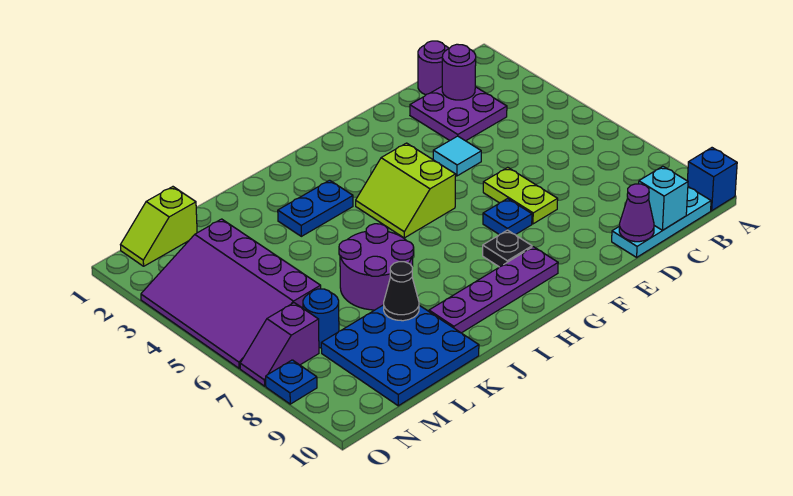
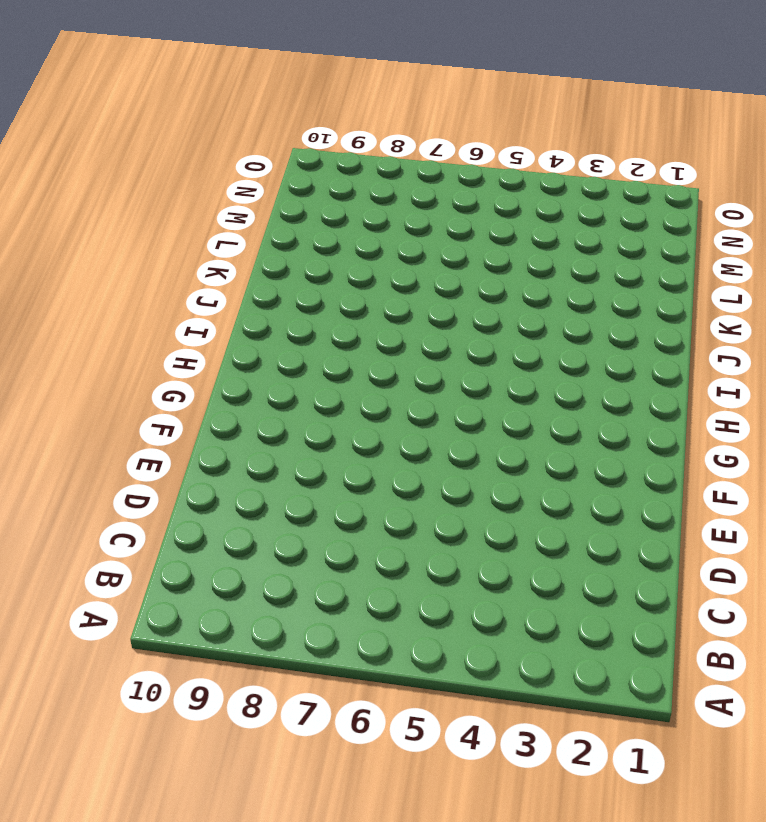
none -> blue brick A10 level 1
none -> cyan plate B10:D10 level 1
none -> purple round brick C1 level 1

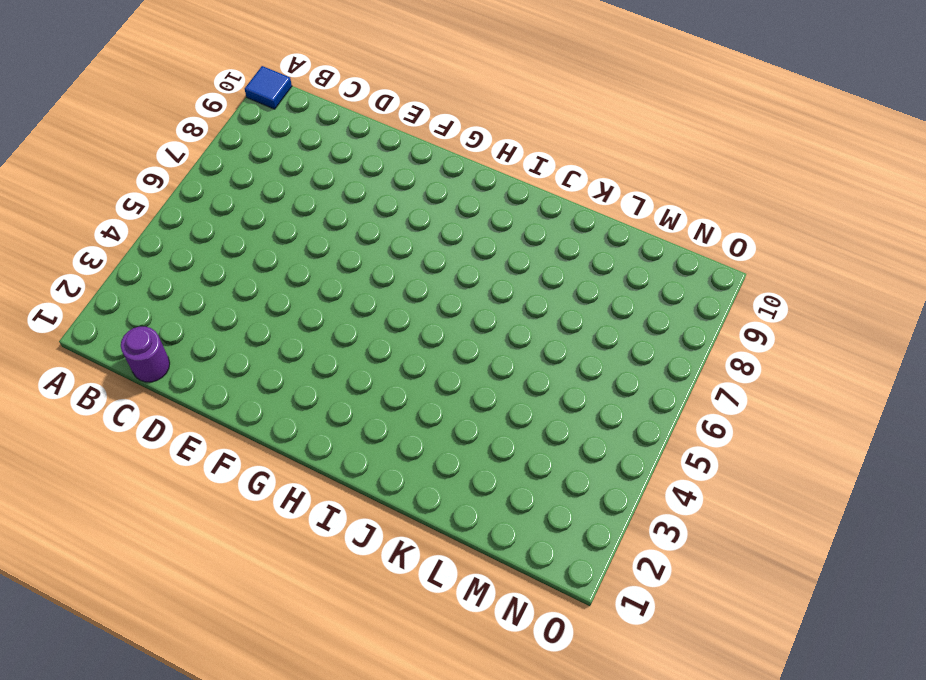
blue tile A10 level 1 -> blue brick A10 level 1
none -> cyan plate B10:D10 level 1
none -> purple plate C2:D3 level 1
none -> cyan tile E4 level 1

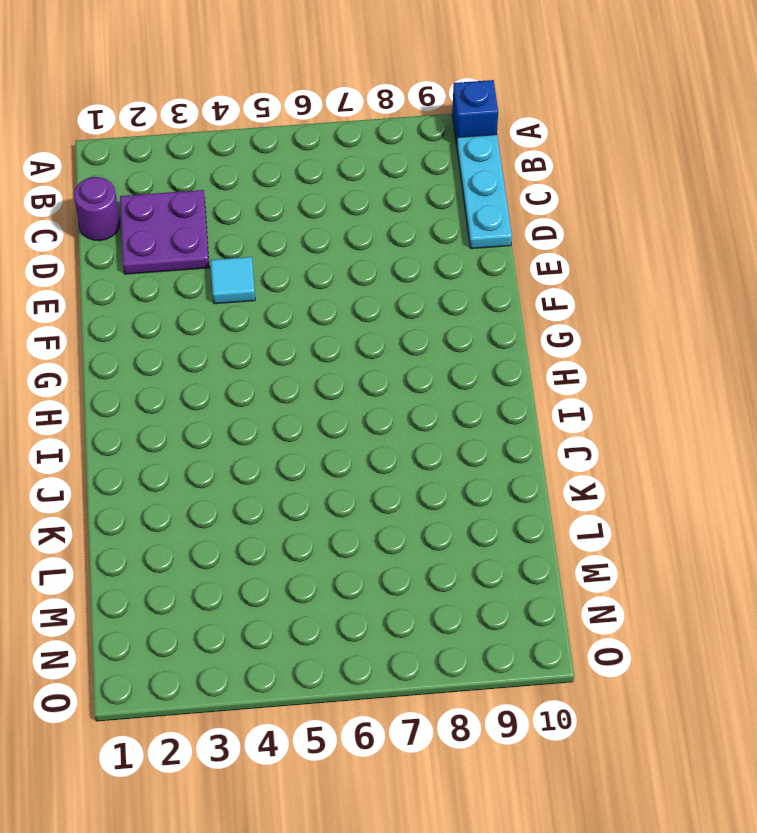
none -> lime plate E6:E7 level 1
none -> blue plate F7 level 1
none -> lime slope G4:H5 level 1 top G

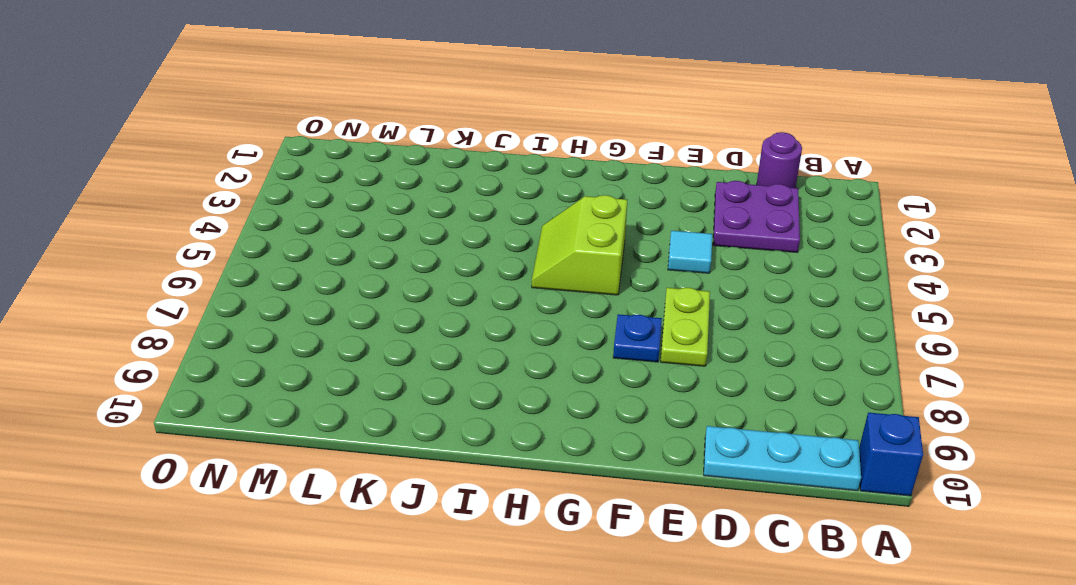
none -> black plate G8 level 1
none -> purple plate G9:J9 level 1
none -> blue plate I3:J3 level 1

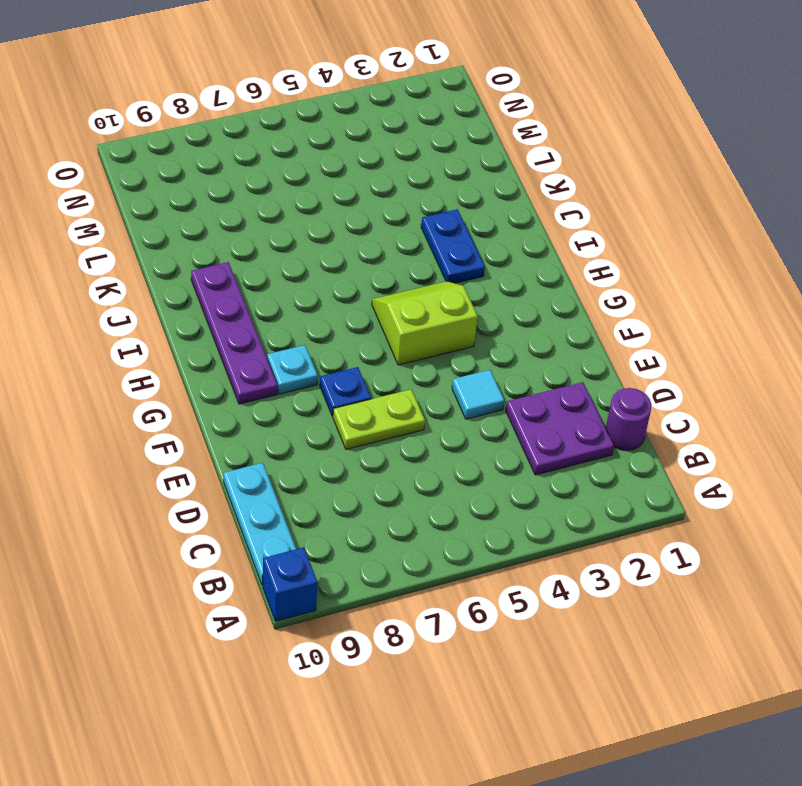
cyan plate G8 level 1 -> black plate G8 level 1
none -> purple round brick J6:K7 level 1
none -> blue plate K8:M10 level 1
none -> lime slope M1:N1 level 1 top M

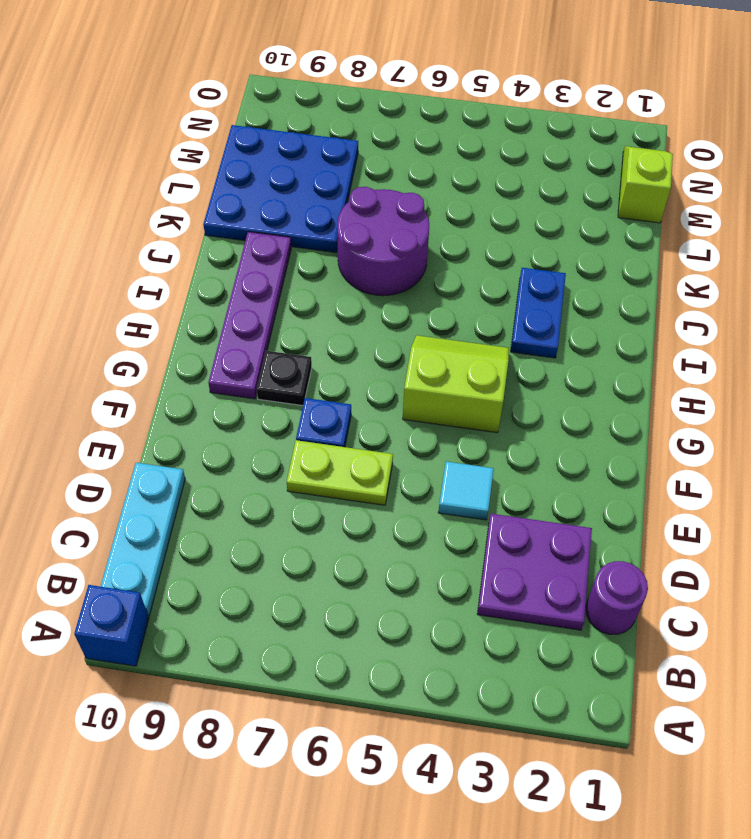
none -> purple slope M3:O6 level 1 top M
none -> blue round brick M7 level 1
none -> purple slope N7:O7 level 1 top N

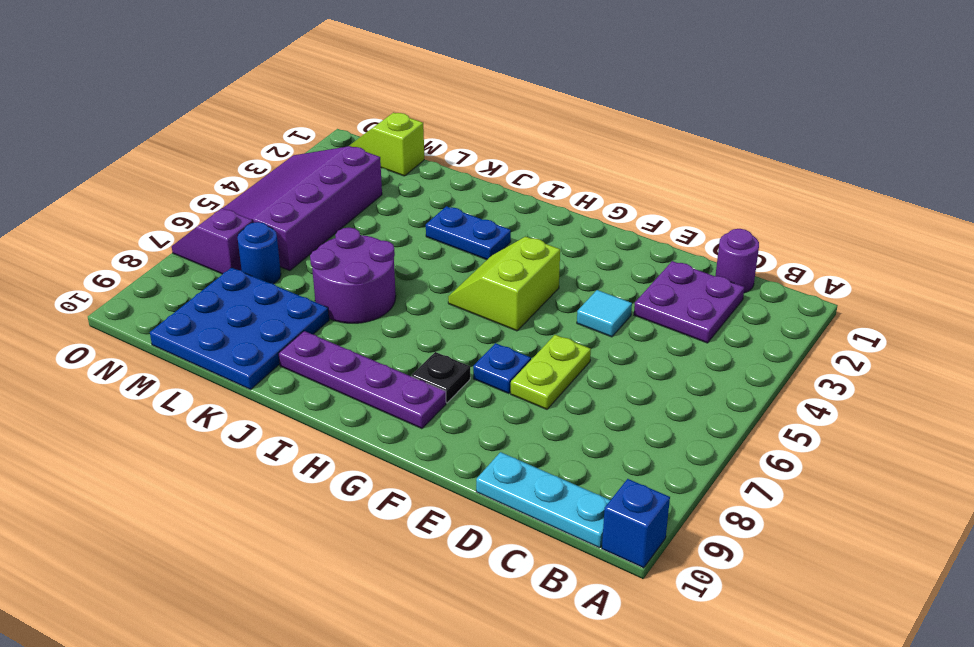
none -> blue plate O8 level 1
none -> purple round brick C2 level 2
none -> cyan brick C10 level 2

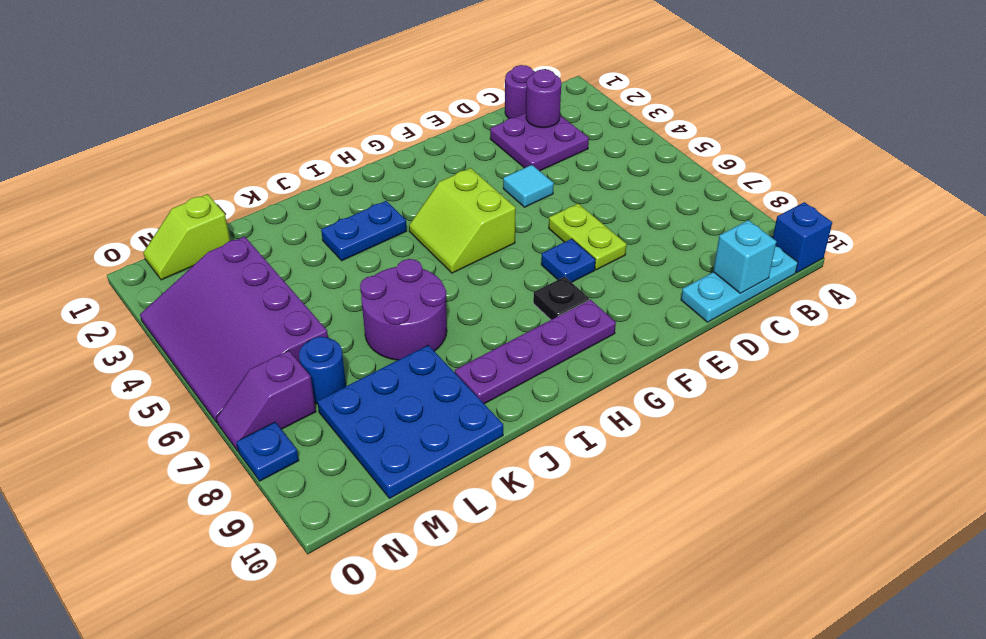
none -> purple cone D10 level 2
none -> black cone K8 level 2

